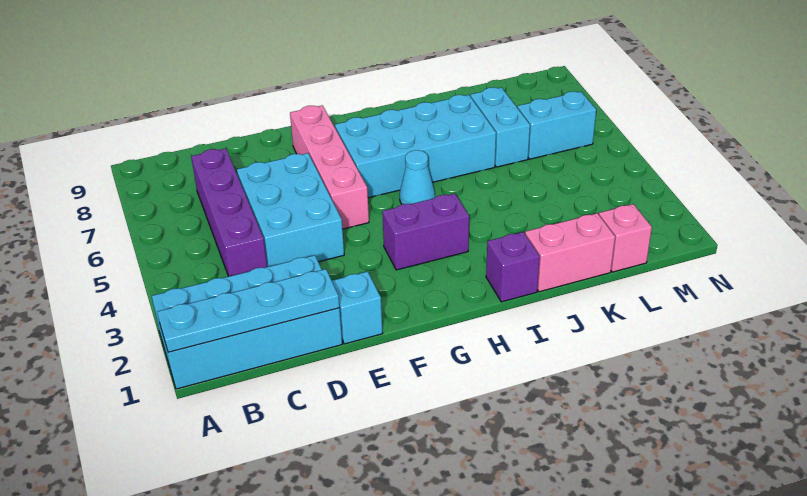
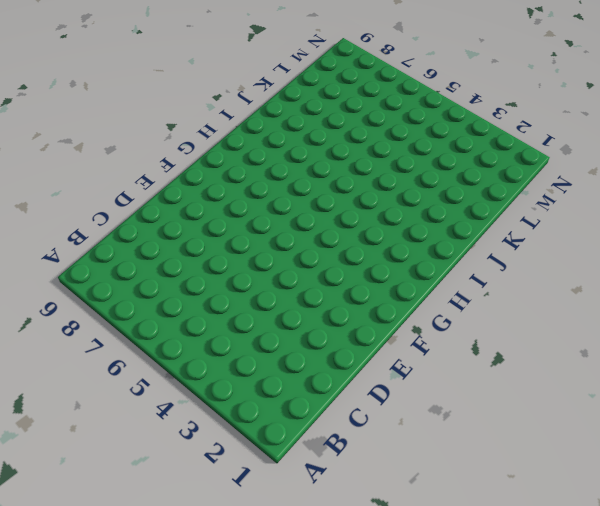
none -> cyan brick A1:D2 level 1
none -> purple brick C4:C7 level 1
none -> cyan brick D4:E6 level 1

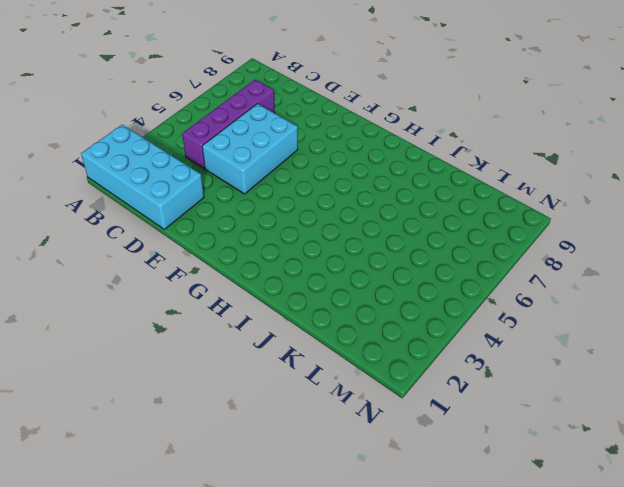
none -> cyan brick E1 level 1
none -> pink brick F5:F8 level 1
none -> purple brick G3:H3 level 1

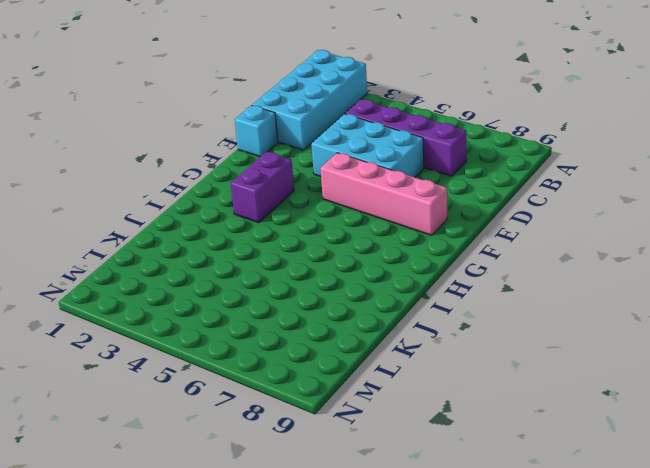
none -> cyan brick G6:J7 level 1
none -> cyan cone H5 level 1
none -> purple brick I1 level 1

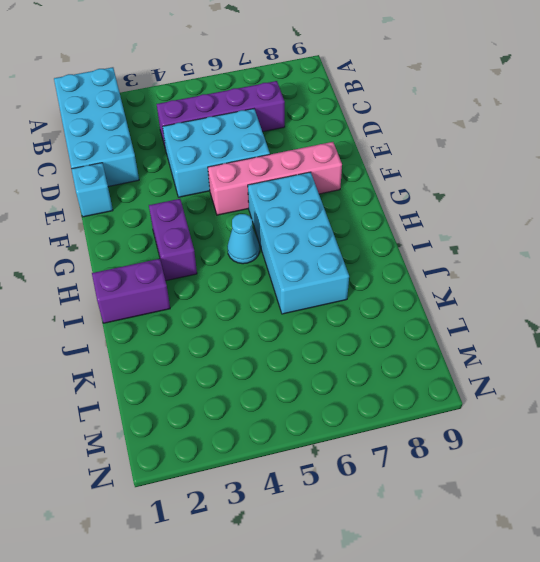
purple brick I1:I2 level 1 -> purple brick I1 level 1
none -> pink brick J1:K1 level 1
none -> cyan brick K6:K7 level 1
none -> pink brick L1 level 1

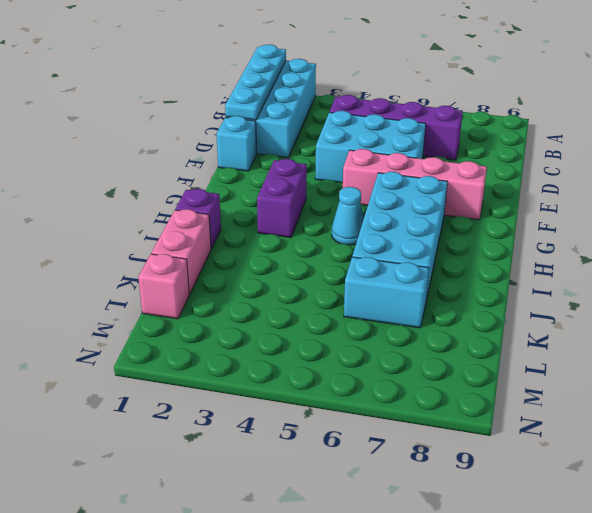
none -> cyan brick L6:M6 level 1

